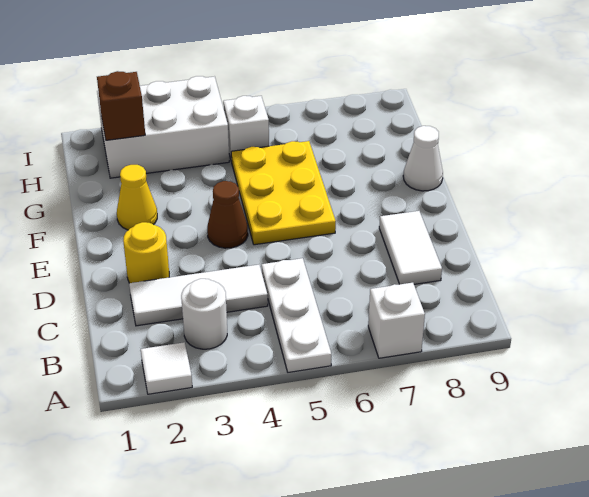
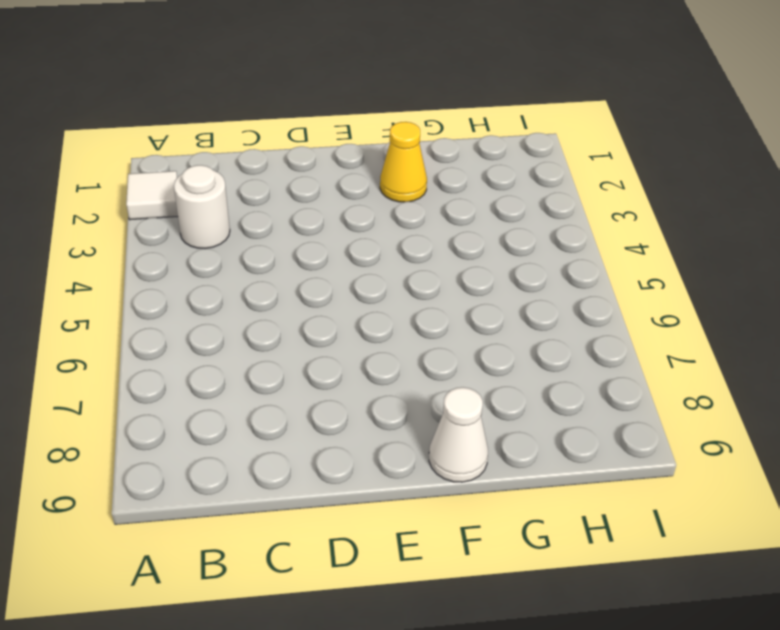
none -> white plate A5:C5 level 1
none -> white brick A7 level 1
none -> white tile C2:C4 level 1

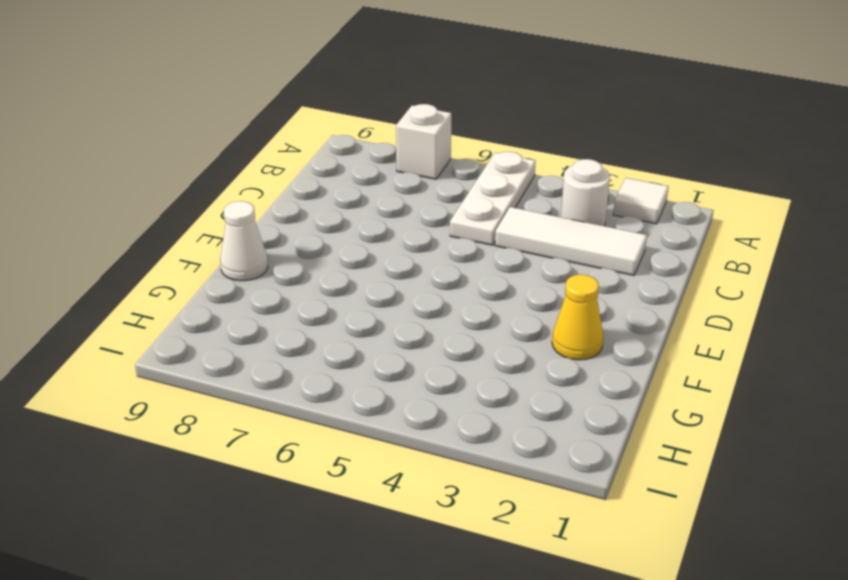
none -> white tile C8:D8 level 1
none -> yellow round brick D2 level 1
none -> brown cone E4 level 1

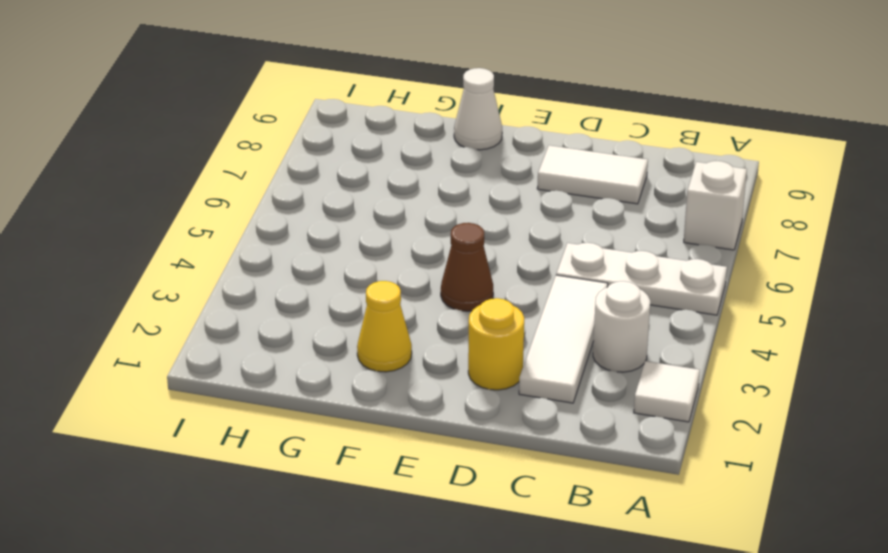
none -> yellow plate E5:G6 level 1
none -> white brick H2:I4 level 1
none -> white brick H5 level 1

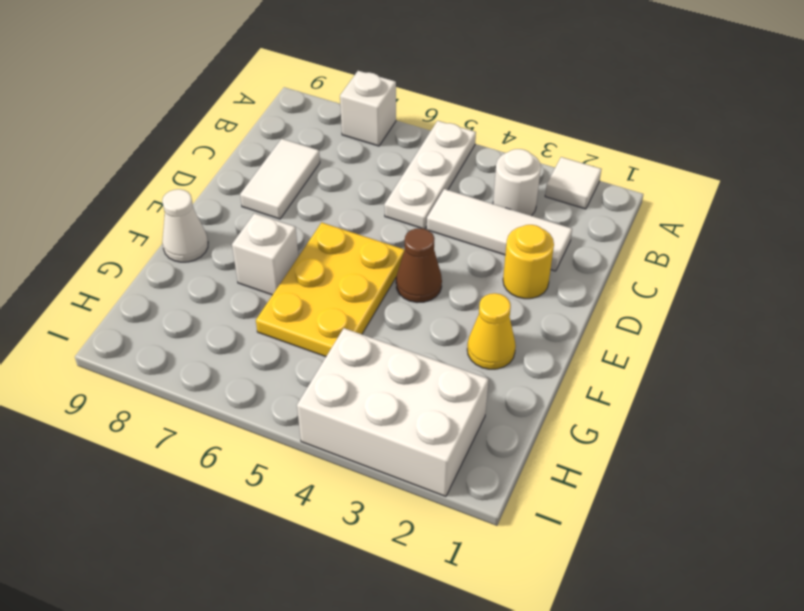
white brick F7 level 1 -> white brick H5 level 1
none -> brown brick H2 level 2

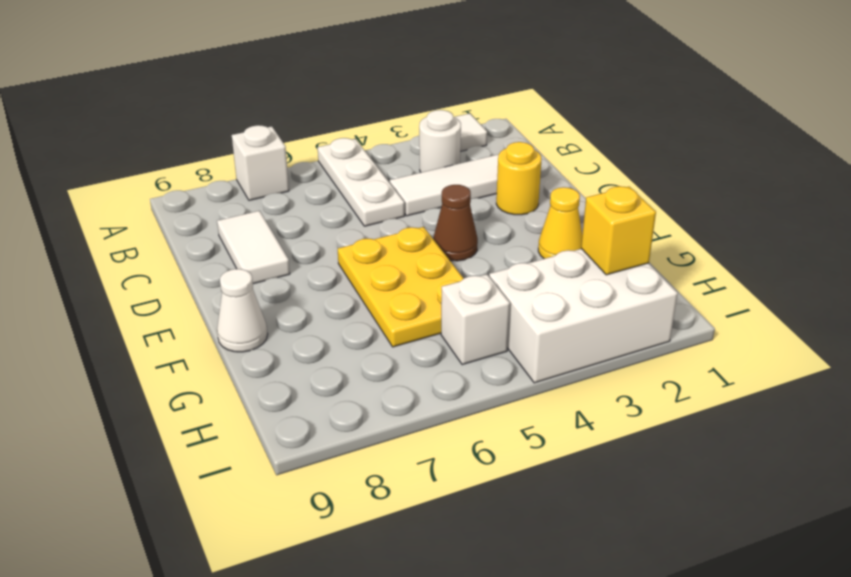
yellow brick H2 level 2 -> brown brick H2 level 2

